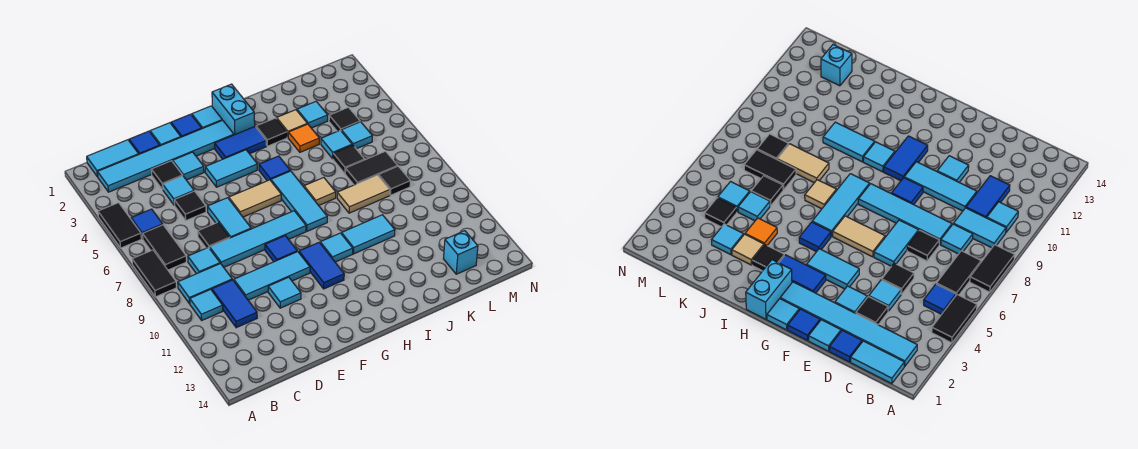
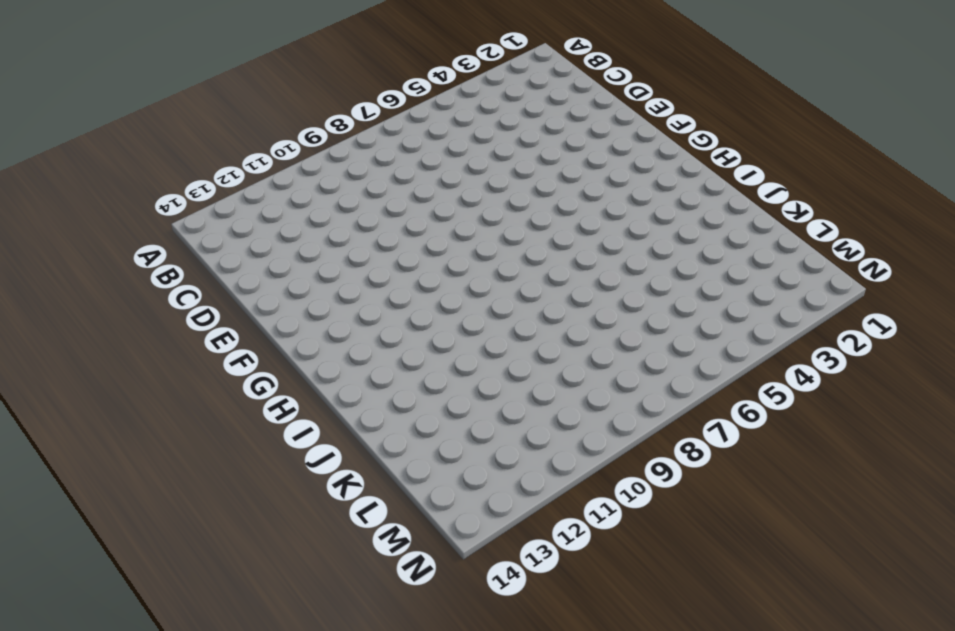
none -> black tile A4:A5 level 1
none -> black tile A7:A8 level 1
none -> cyan tile B1:C1 level 1
none -> cyan tile B2:G2 level 1

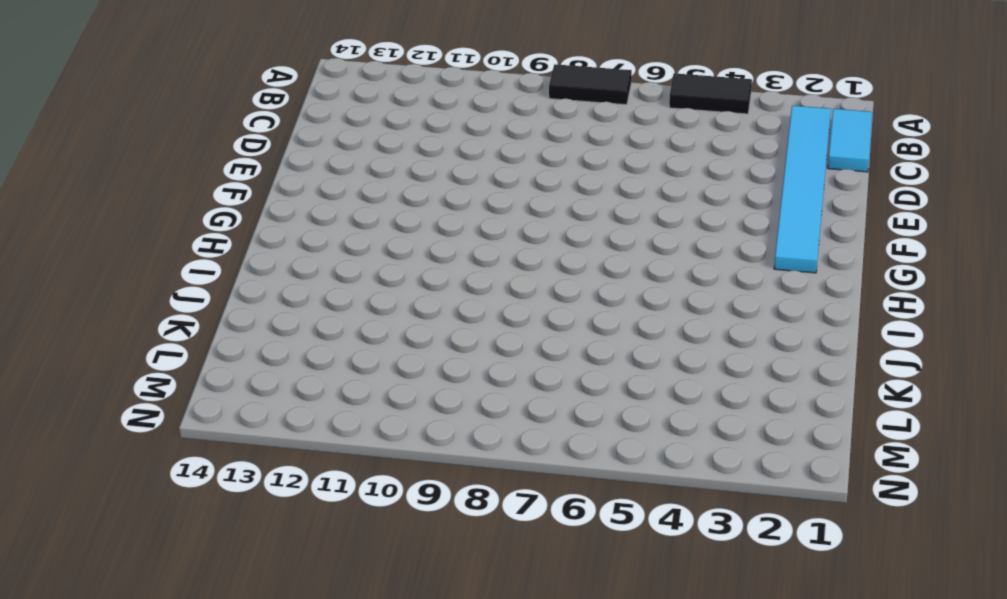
none -> blue tile B5 level 1
none -> black tile B6:B7 level 1
none -> cyan tile B9:C9 level 1
none -> cyan tile B10 level 1

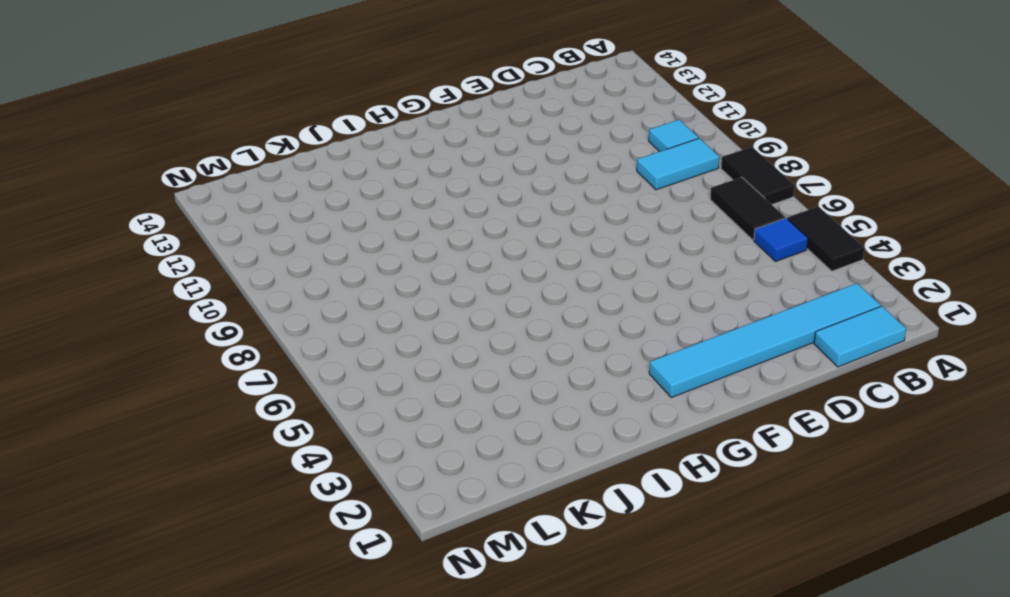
none -> cyan tile C8 level 1
none -> blue tile C10:C11 level 1
none -> blue tile D1 level 1
none -> black tile D3 level 1

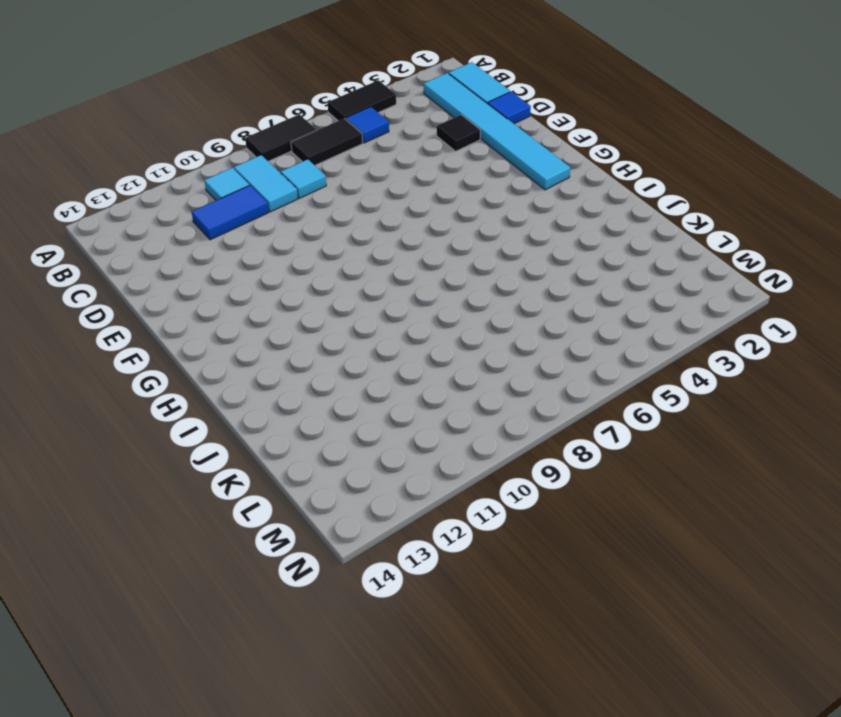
none -> cyan tile D4 level 1
none -> black tile D5 level 1
none -> black tile D7 level 1
none -> cyan tile D8:G8 level 1

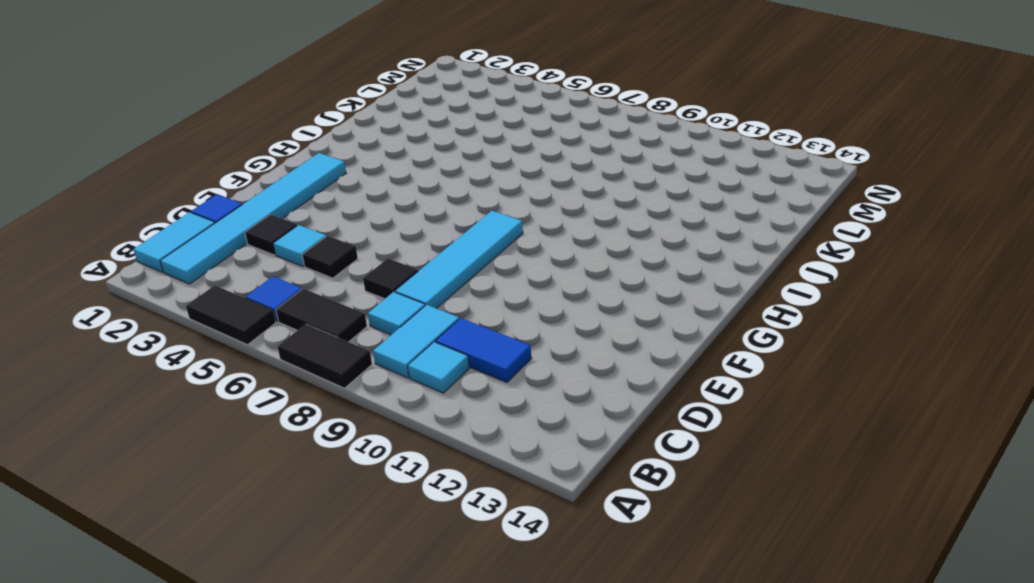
none -> cyan tile D10:F10 level 1
none -> cyan tile E1 level 1
none -> cyan tile E3 level 1
none -> cyan tile E6:E7 level 1

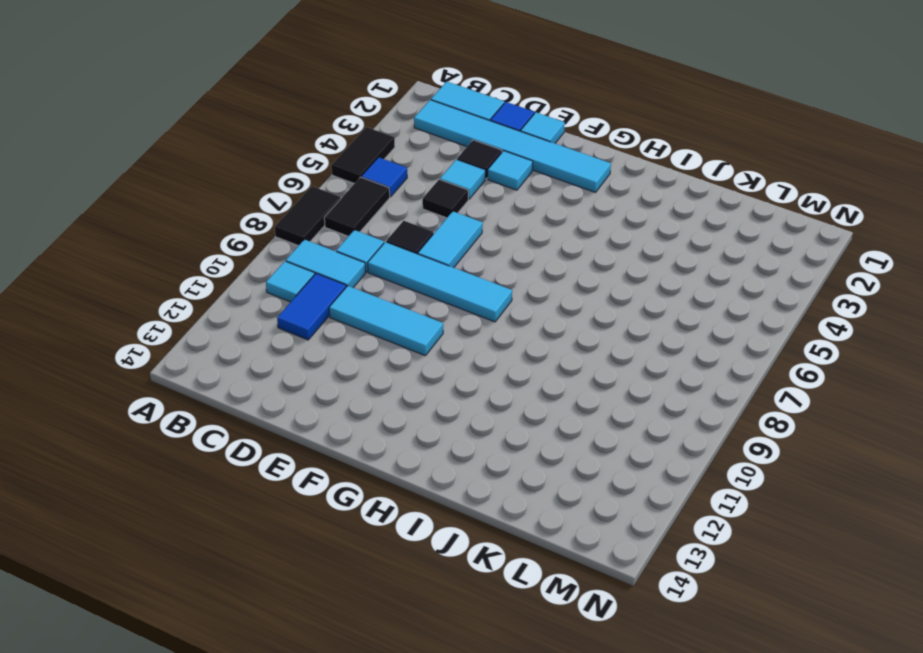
none -> cyan tile E11 level 1
none -> blue tile F1 level 1
none -> cyan tile F4:G4 level 1
none -> tan tile F6:G6 level 1

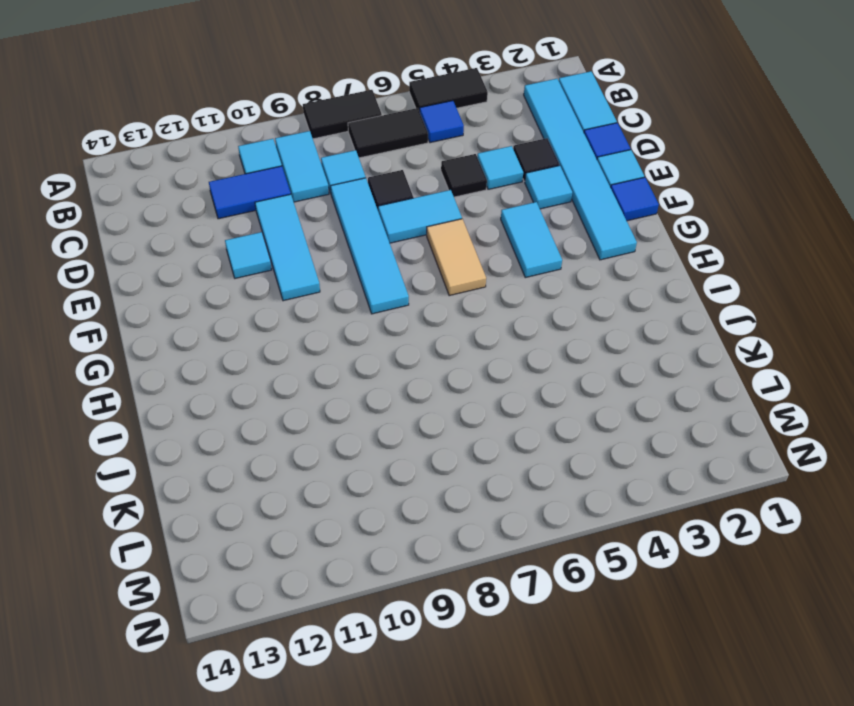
none -> blue tile F9 level 1
none -> cyan tile G1 level 1
none -> blue tile G3:H3 level 1
none -> blue tile G10:G11 level 1

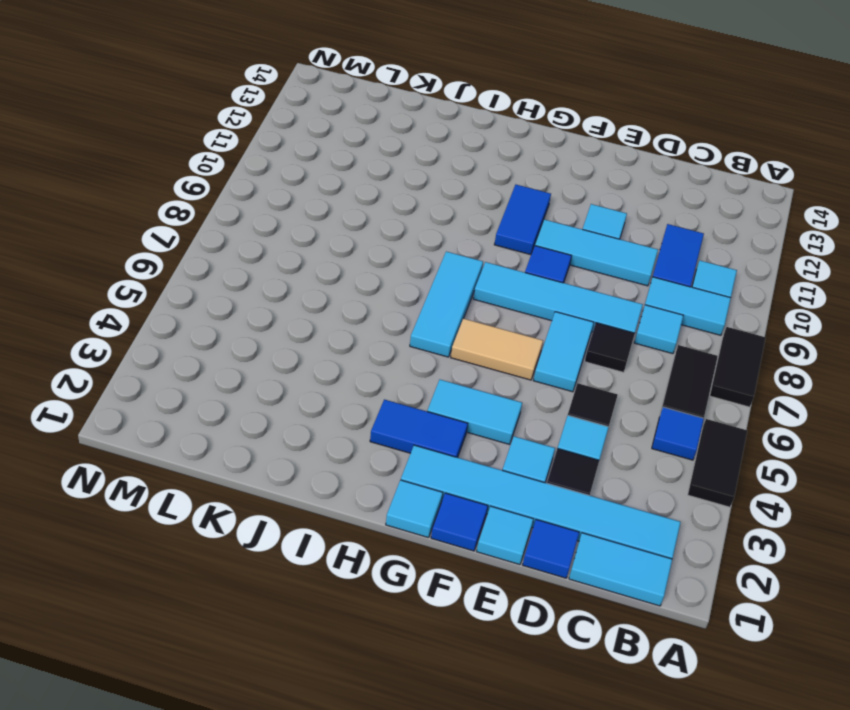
none -> cyan brick H1:H2 level 1
none -> blue tile H5 level 1
none -> cyan tile H10 level 1
none -> black tile I3 level 1

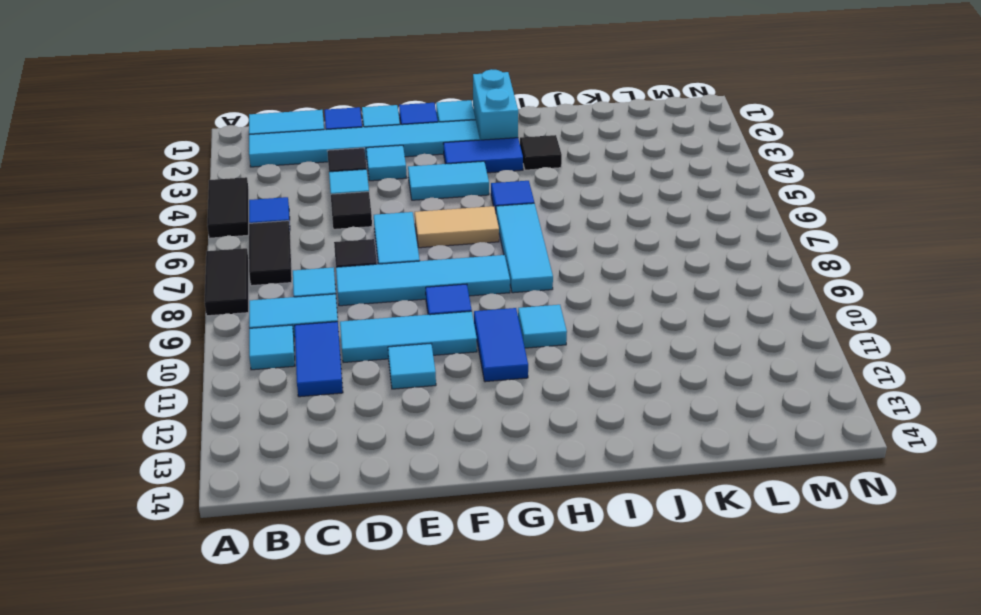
none -> tan tile I7 level 1
none -> cyan tile I10:J10 level 1
none -> tan tile J3 level 1
none -> orange tile J4 level 1

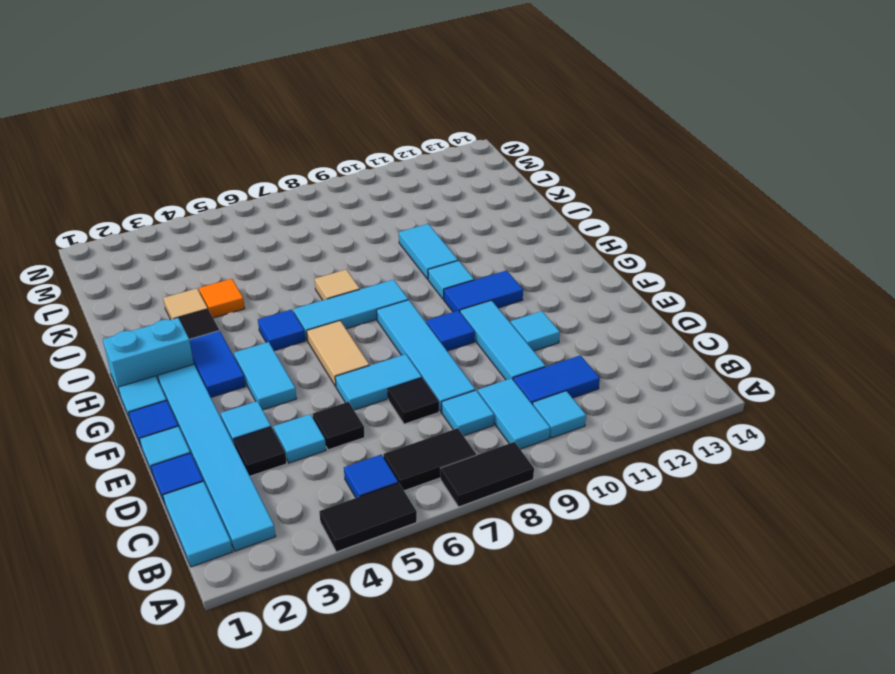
none -> tan tile J8:K8 level 1
none -> cyan tile K3 level 1
none -> cyan tile K5 level 1
none -> black tile K6 level 1

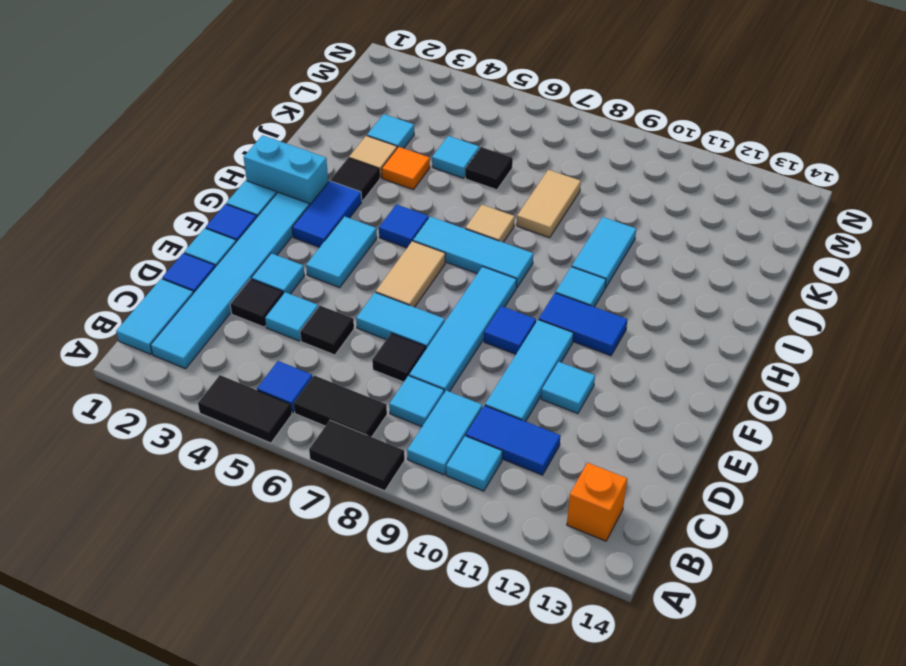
orange brick B13 level 1 -> none
none -> black tile K7:L7 level 1
none -> black tile L4 level 1
none -> cyan tile L5 level 1
none -> black tile L8 level 1

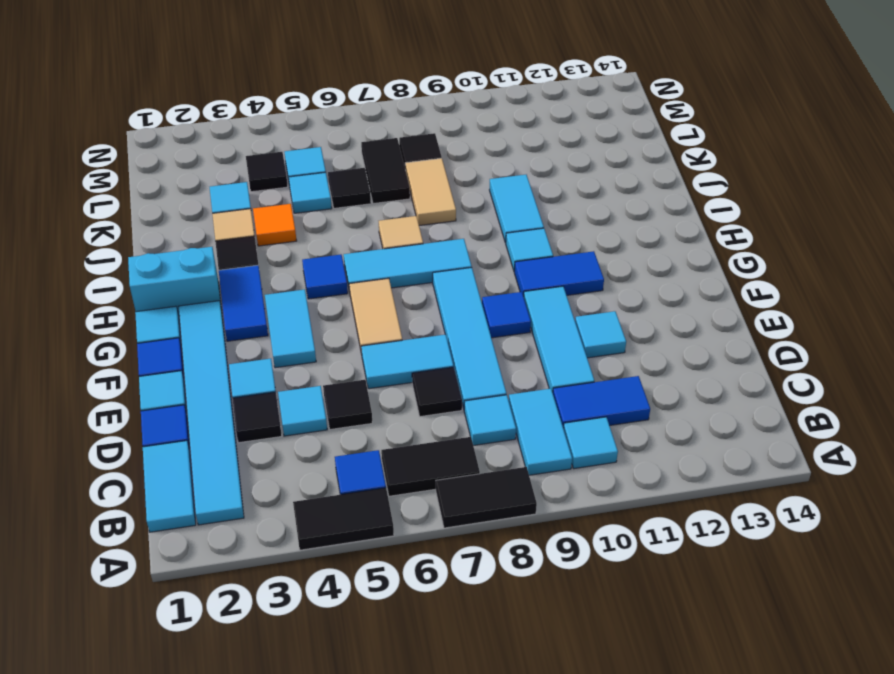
none -> cyan brick L13 level 1

